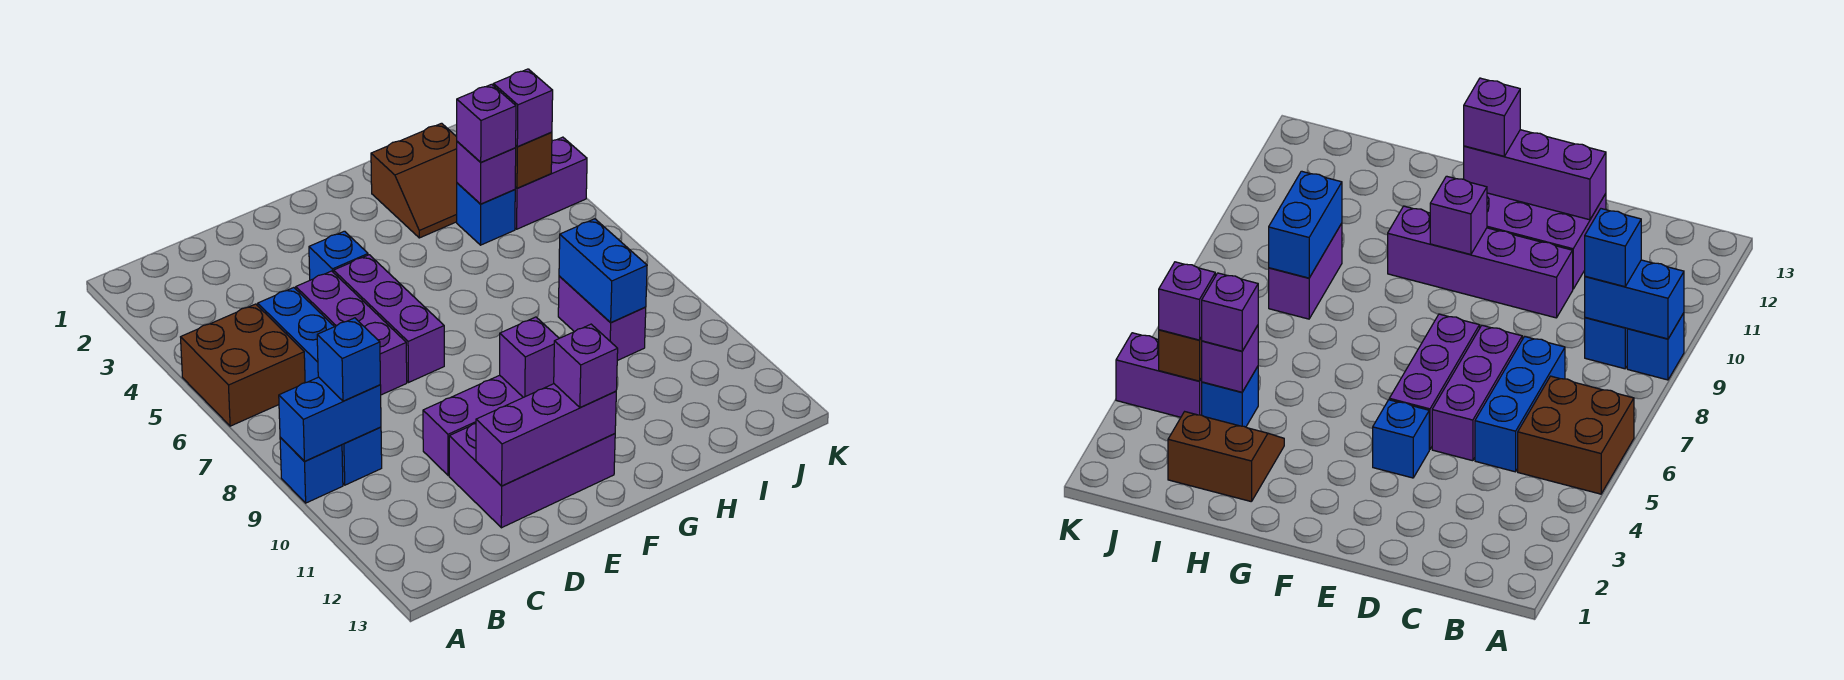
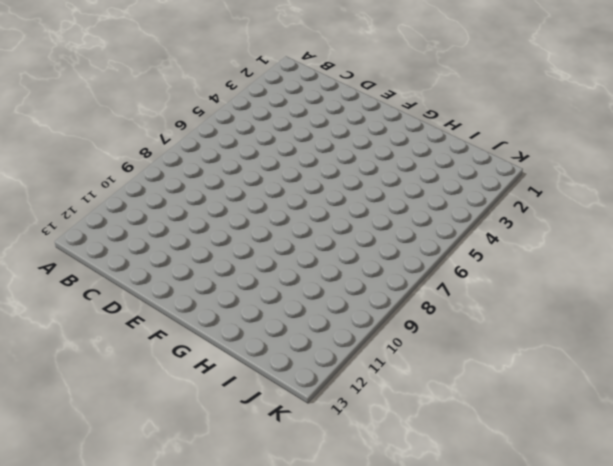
none -> brown brick A5:B6 level 1
none -> blue brick A9 level 1
none -> blue brick B9 level 1

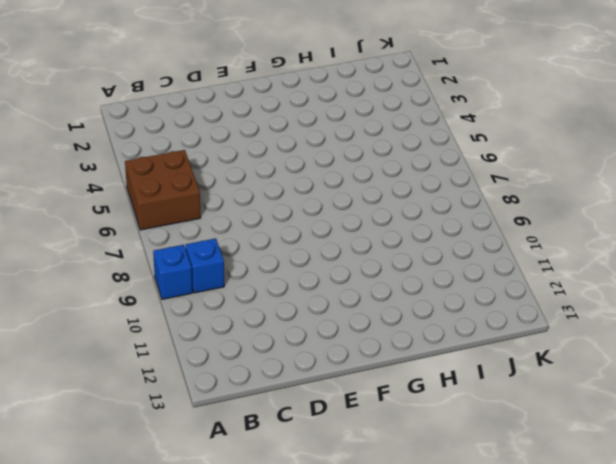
none -> blue brick C5:C7 level 1
none -> purple brick D5:D7 level 1
none -> purple brick D10:G10 level 1

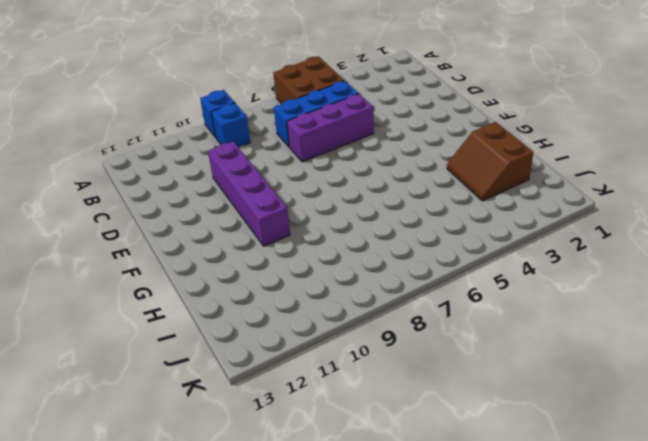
none -> purple brick D11:F12 level 1
none -> blue brick E4 level 1
none -> purple brick E5:E7 level 1

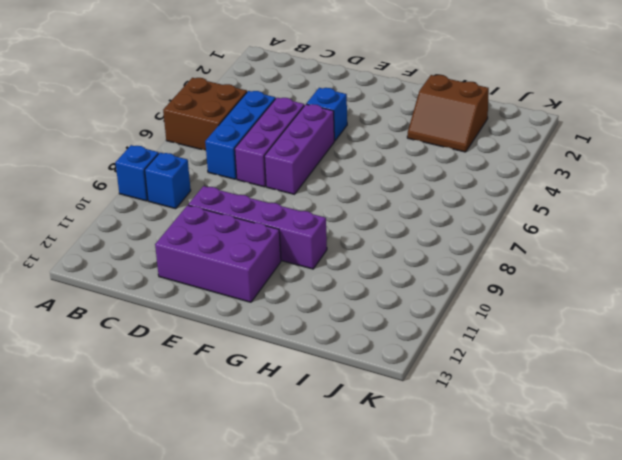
none -> blue brick I4 level 1
none -> purple brick I8:I9 level 1
none -> purple brick J4:K4 level 1

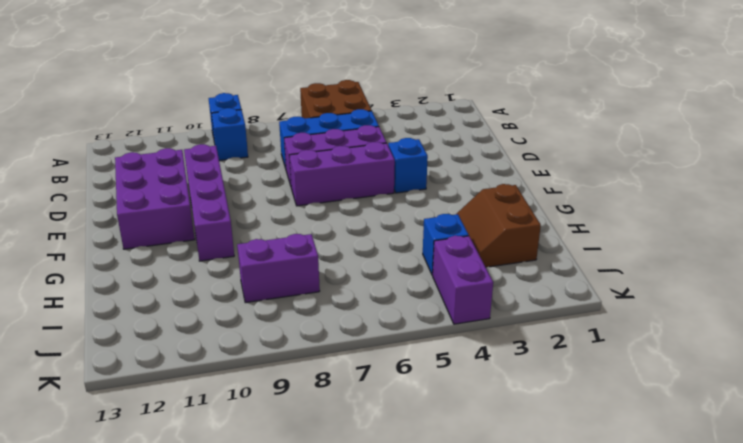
none -> blue brick A9:B9 level 2
none -> purple brick D12:F12 level 2
none -> purple brick F10 level 2

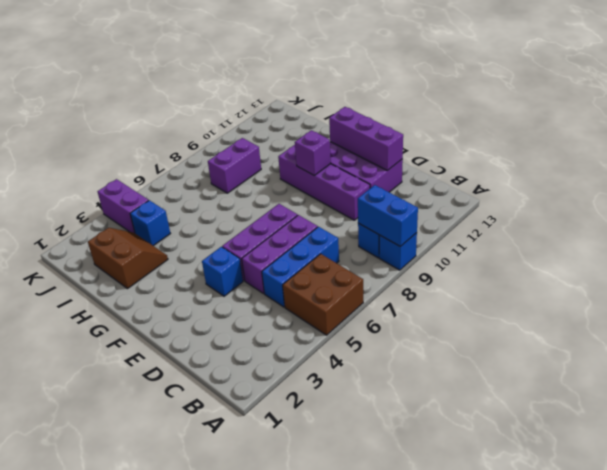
none -> purple brick I4 level 2
none -> blue brick I8:I9 level 2
none -> brown brick J4 level 2

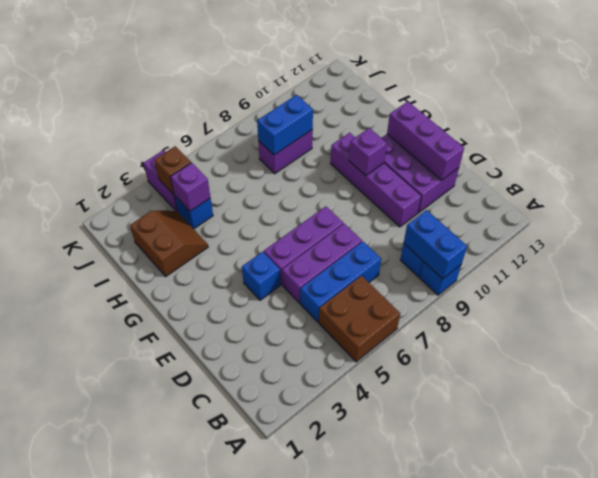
none -> blue brick B9 level 3
none -> purple brick F12 level 3
none -> purple brick I4 level 3

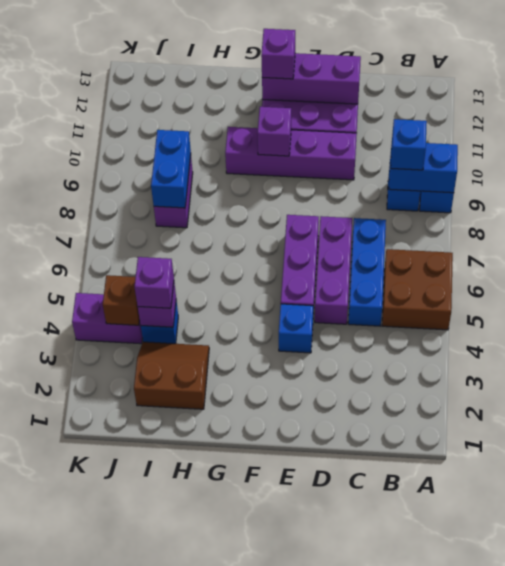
none -> purple brick J4 level 3

